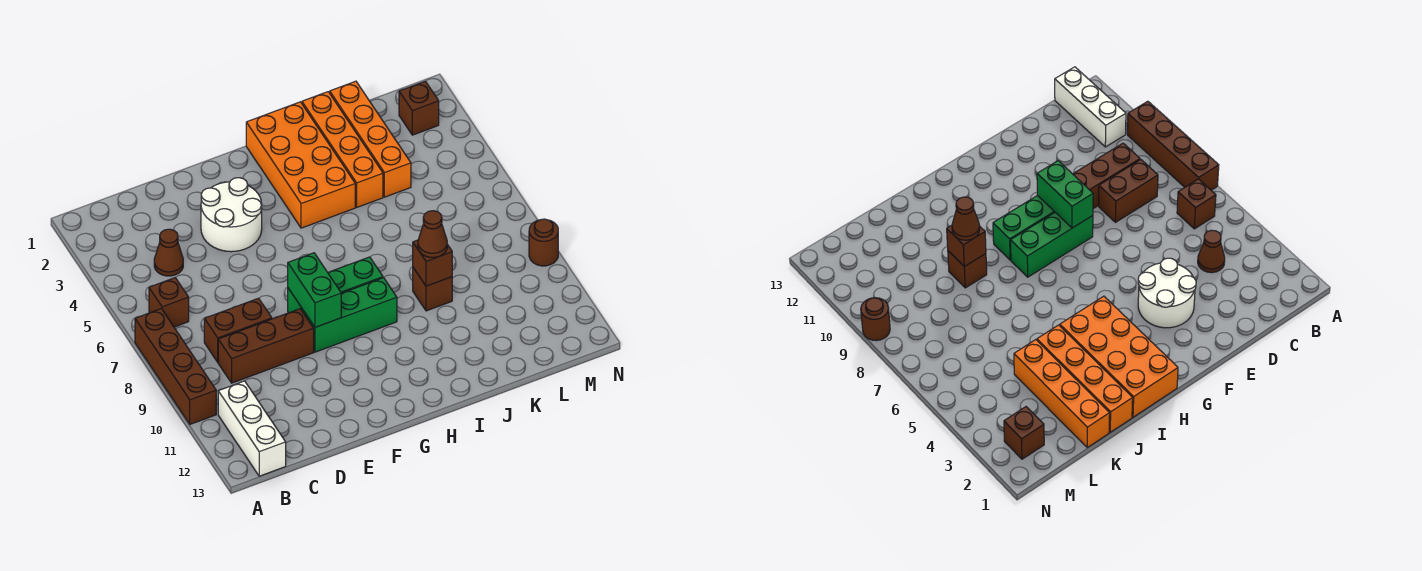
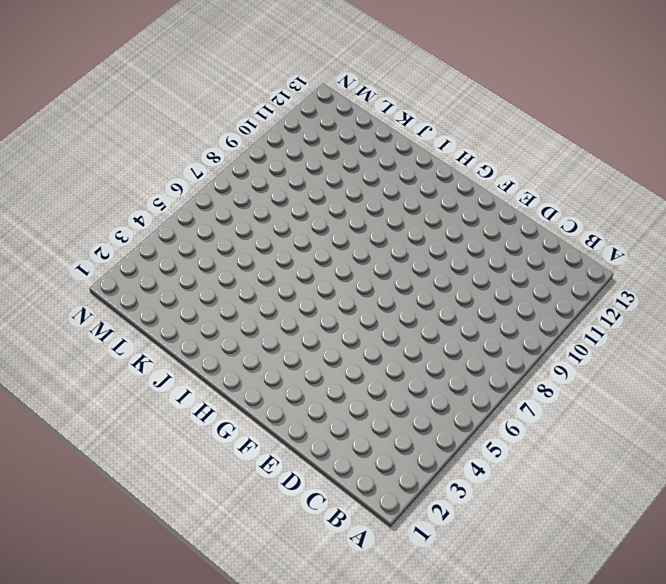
none -> brown brick A7:A10 level 1
none -> brown brick B6 level 1
none -> white brick B11:B13 level 1

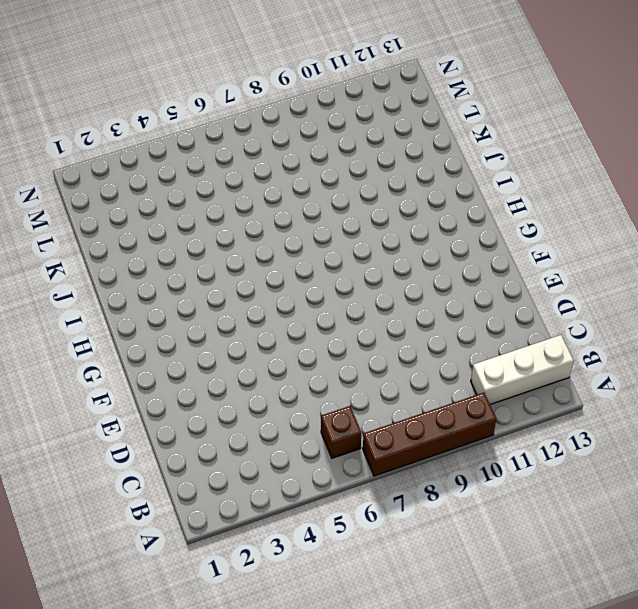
none -> brown cone C4 level 1
none -> brown brick C8:D8 level 1
none -> brown brick C9:E9 level 1

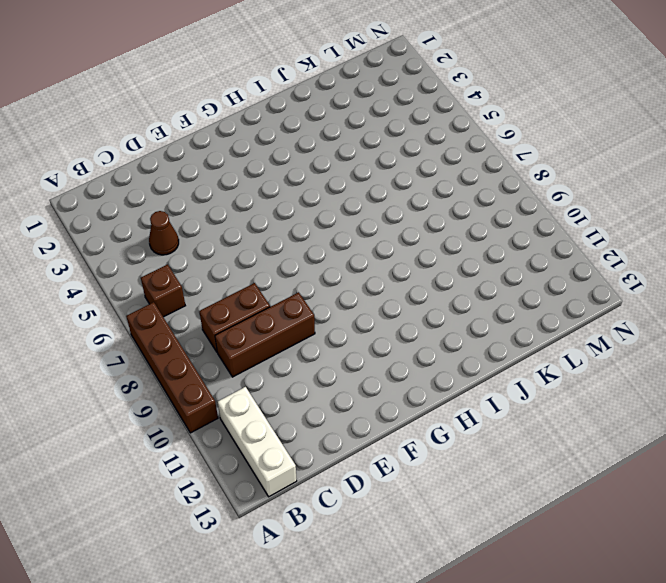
none -> white round brick E3:F4 level 1
none -> green brick F8:H8 level 1
none -> green brick F9:H9 level 1

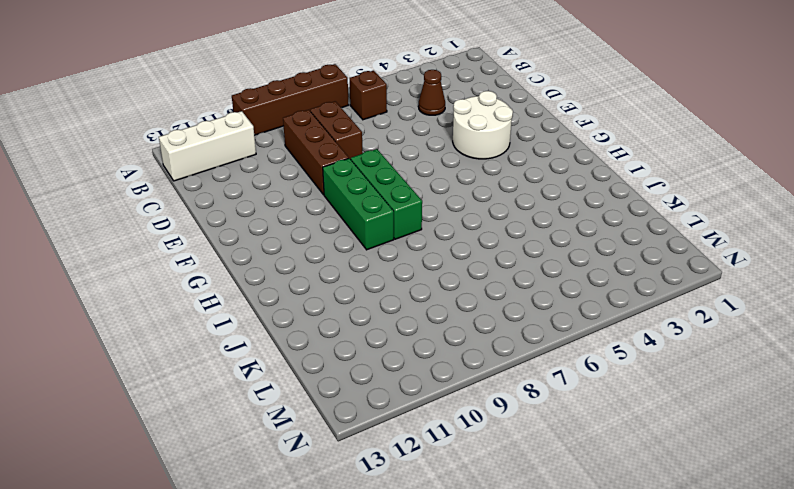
none -> orange brick H1:I4 level 1
none -> orange brick J1:J4 level 1
none -> brown brick J9 level 1

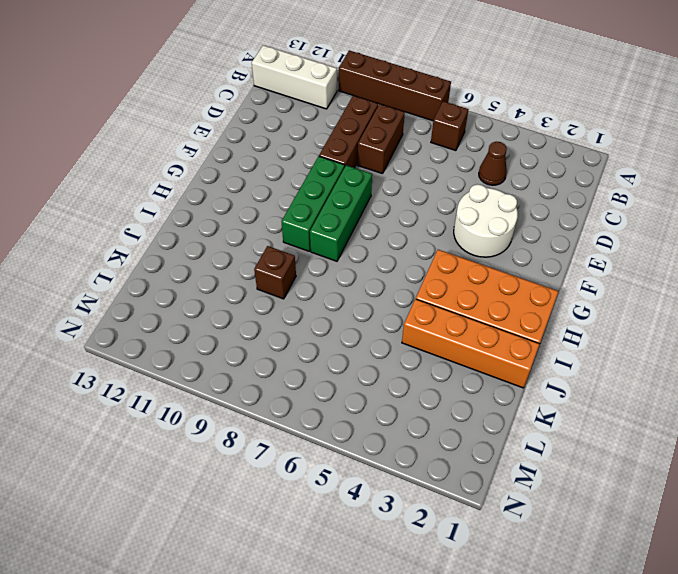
none -> orange brick K1:K4 level 1
none -> brown brick M2 level 1
none -> brown round brick N9 level 1

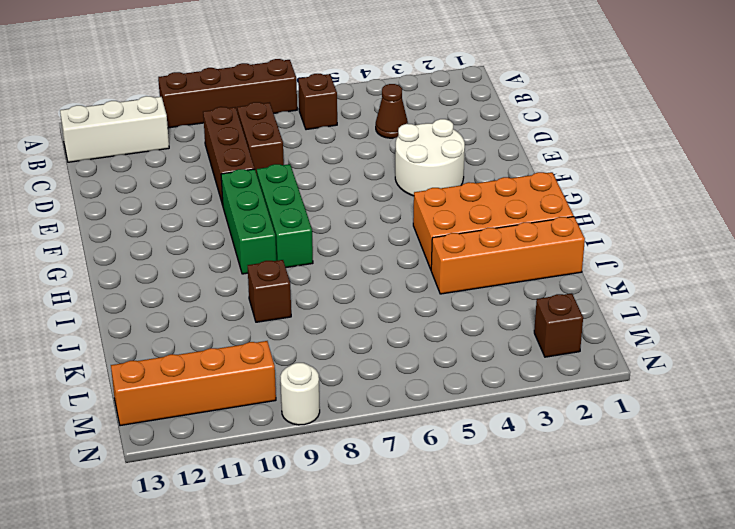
orange brick M10:M13 level 1 -> orange brick K1:K4 level 1
white round brick N9 level 1 -> brown round brick N9 level 1
none -> green brick F8:F9 level 2
none -> brown brick J9 level 2
none -> brown cone J9 level 3

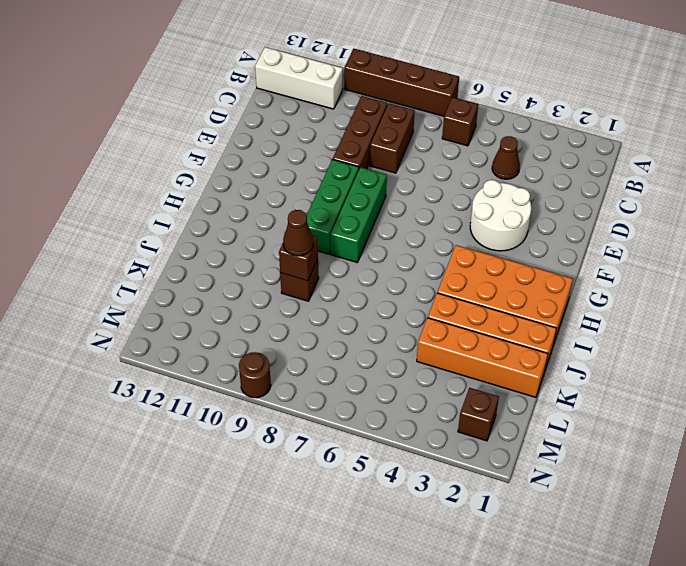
none -> green brick F8:F9 level 2

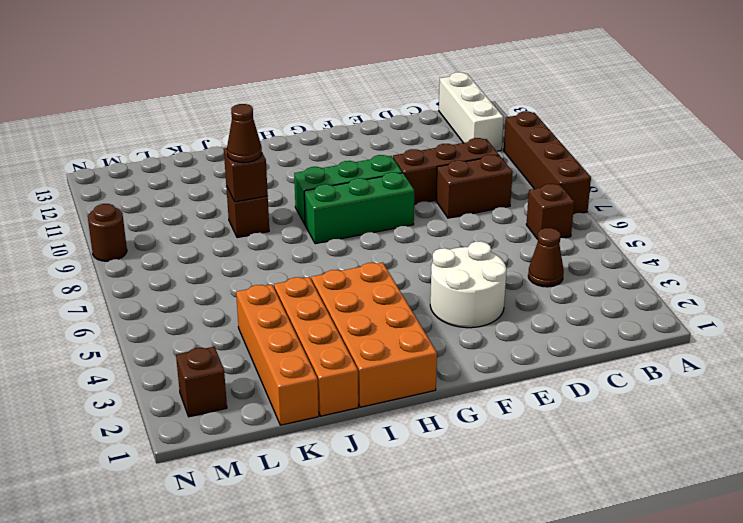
none -> green brick F8:F9 level 2

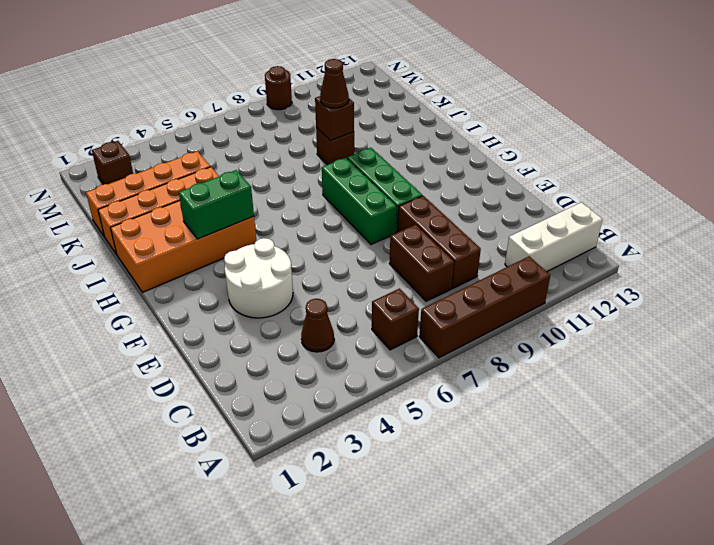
green brick H3:H4 level 2 -> green brick F8:F9 level 2

